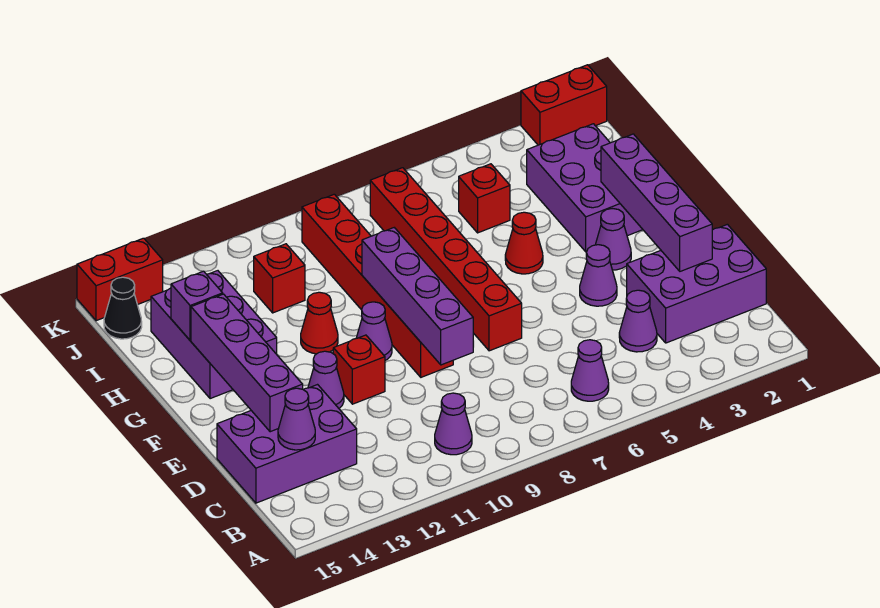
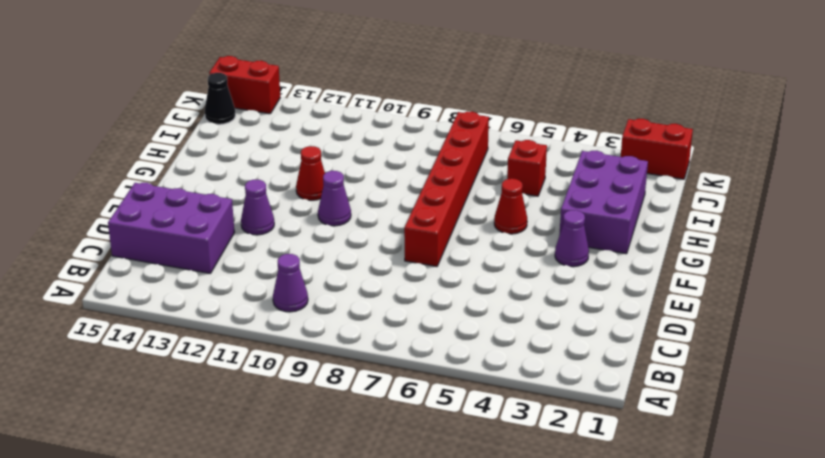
none -> purple cone B6 level 1
none -> purple brick C1:D3 level 1
none -> purple cone C4 level 1

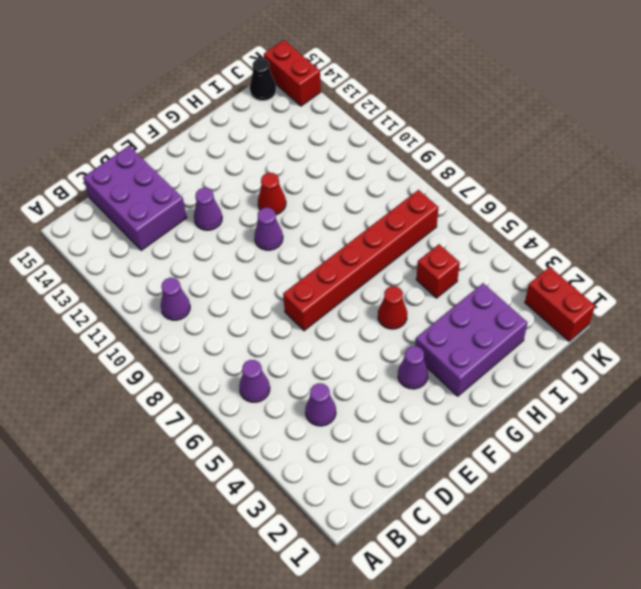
none -> purple brick C1:D3 level 1
none -> purple cone E4 level 1
none -> red brick E9:J9 level 1

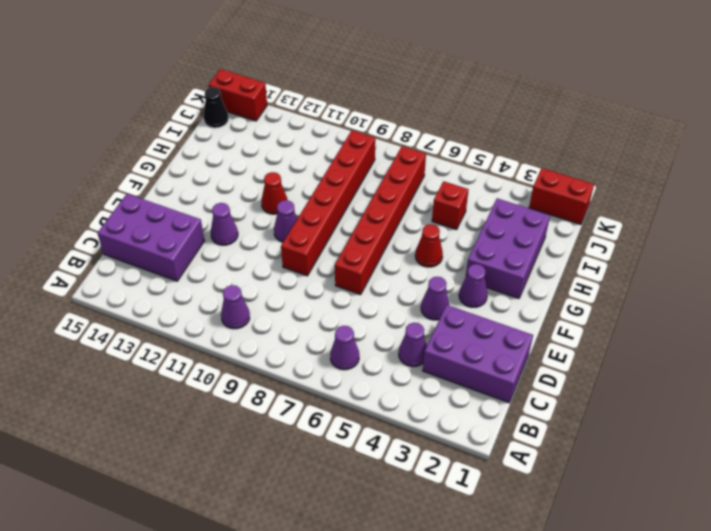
none -> red brick E11 level 1
none -> purple brick G13:I14 level 1
none -> red brick I11 level 1

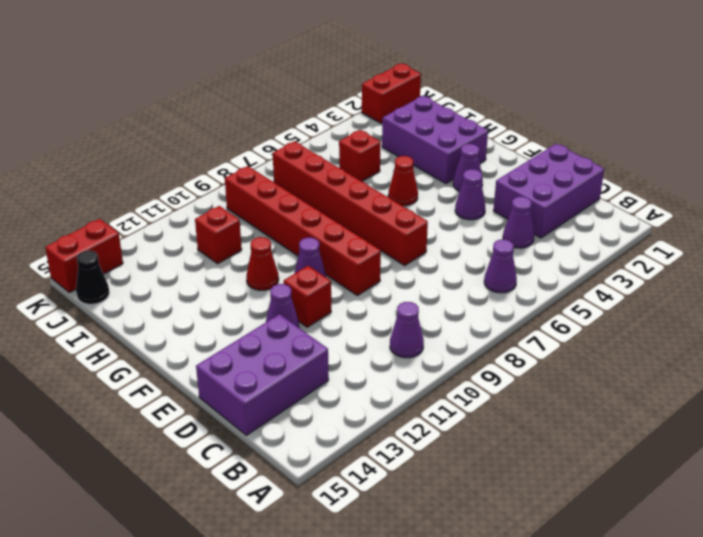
none -> purple brick G13:I14 level 1
none -> purple cone C14 level 2
none -> purple brick D2:G2 level 2

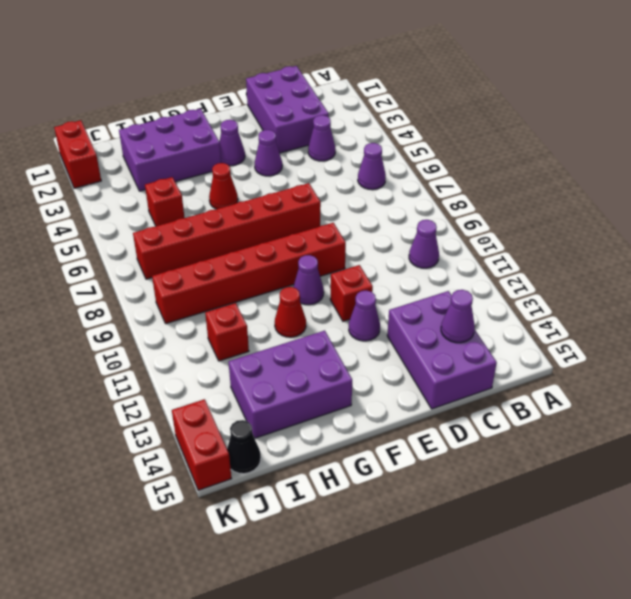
none -> purple brick D2:G2 level 2
none -> purple brick D9:G9 level 2
none -> purple brick D14:G14 level 2

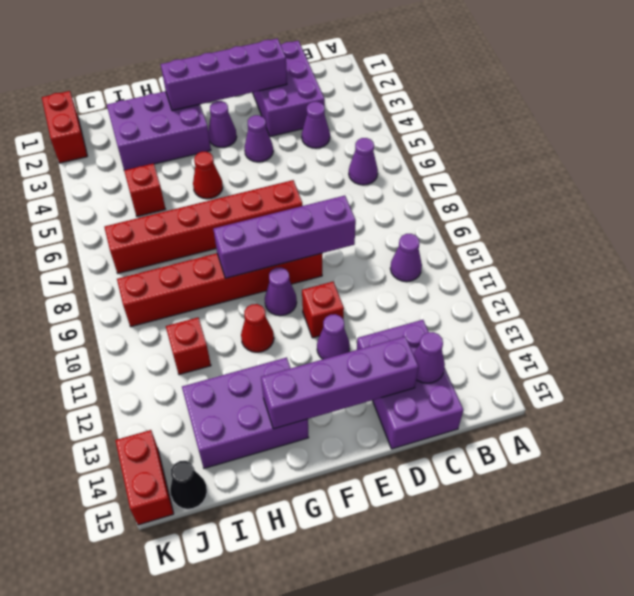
none -> purple brick H14 level 2

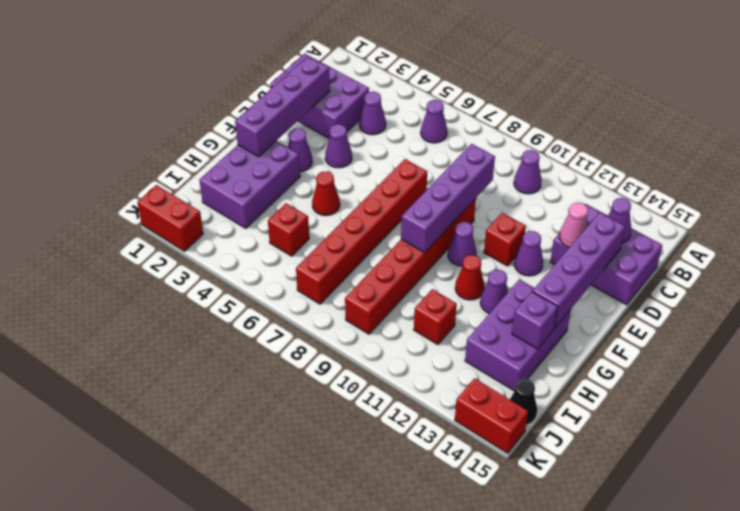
pink cone D13 level 2 -> none
purple cone G12 level 1 -> none

